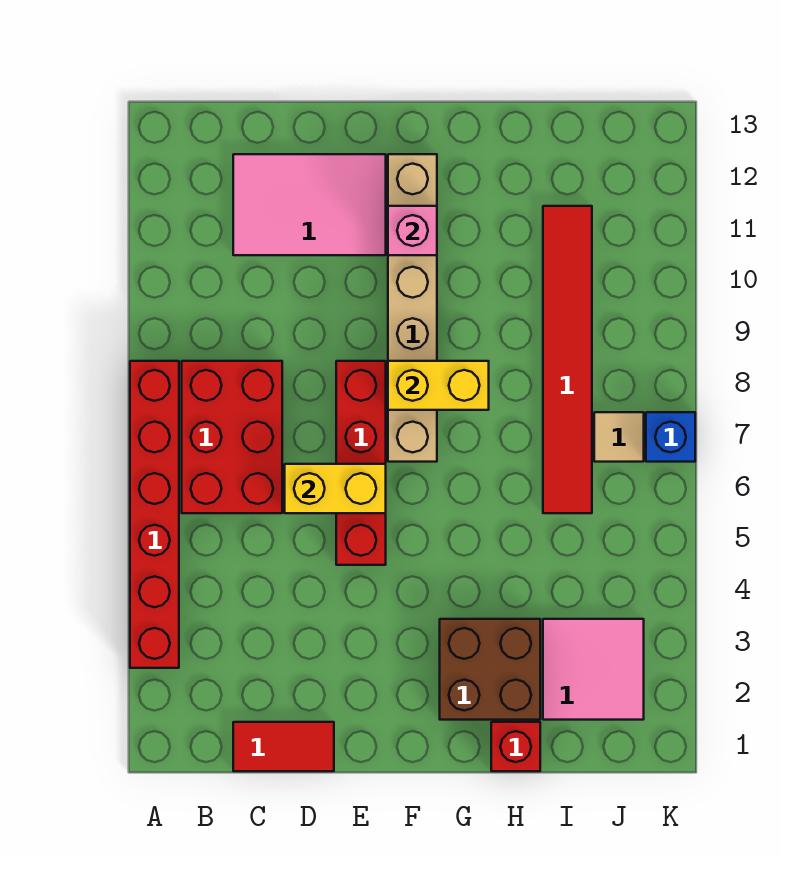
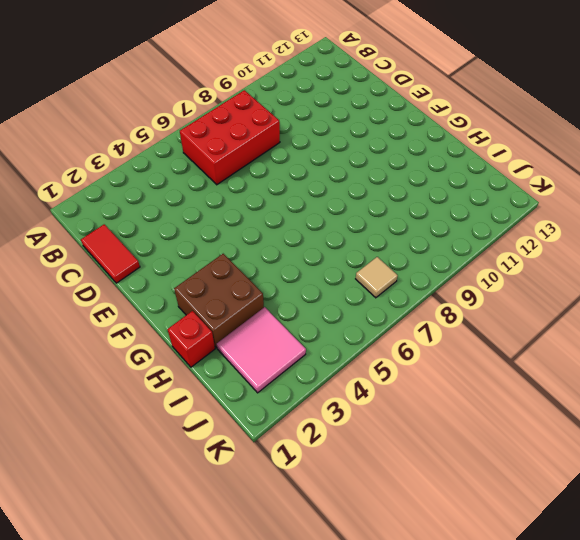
none -> red brick A3:A8 level 1
none -> pink tile C11:E12 level 1
none -> red brick E5:E8 level 1

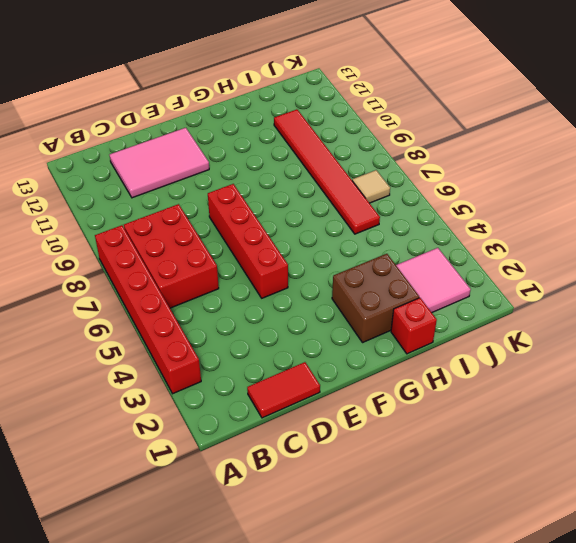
none -> tan brick F7:F12 level 1
none -> blue brick K7 level 1
none -> yellow brick D6:E6 level 2

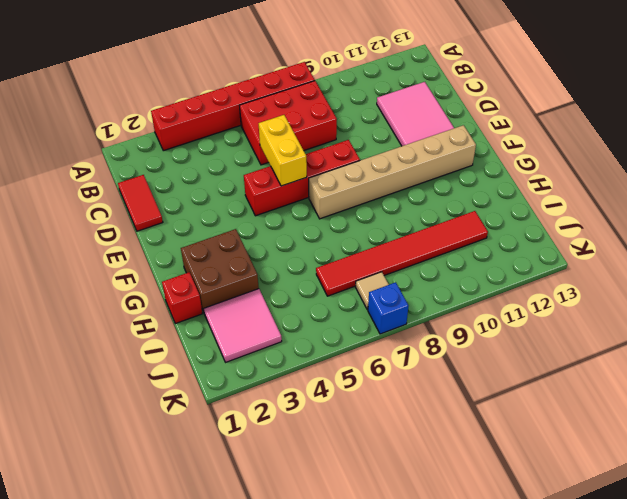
none -> yellow brick F8:G8 level 2
none -> pink brick F11 level 2

